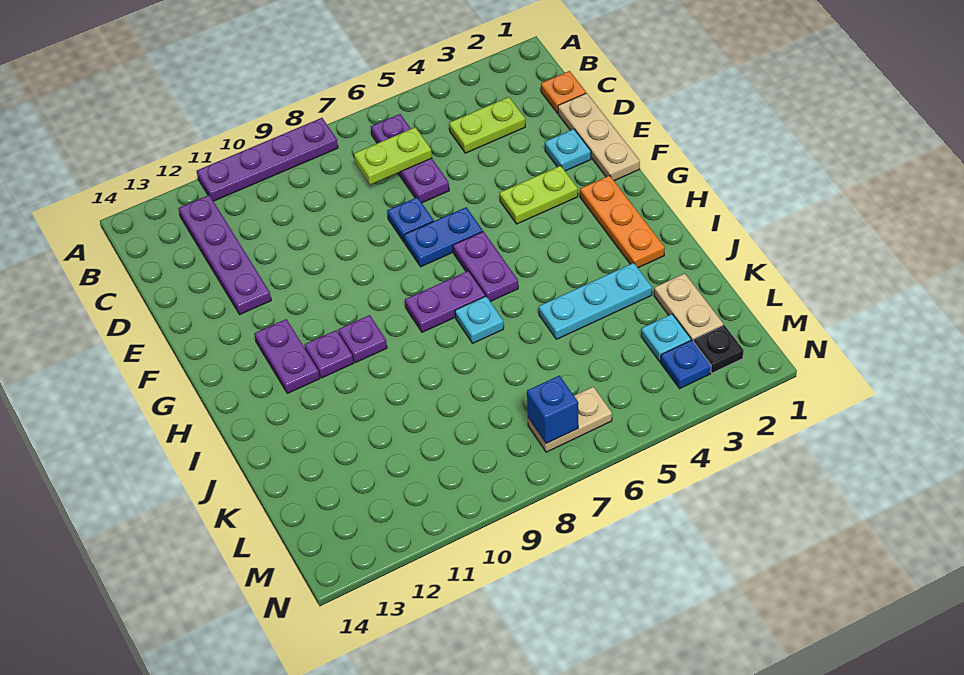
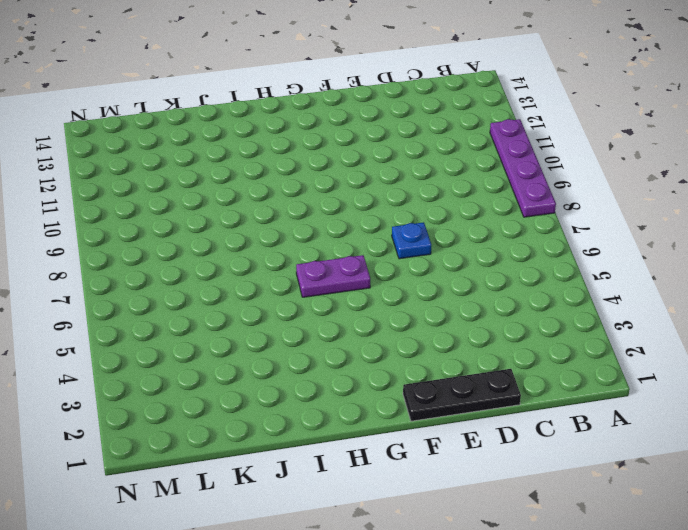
black plate D1:F1 level 1 -> tan plate D1:F1 level 1
none -> purple plate B6:D6 level 1
none -> purple plate B12:E12 level 1
none -> orange plate C1 level 1

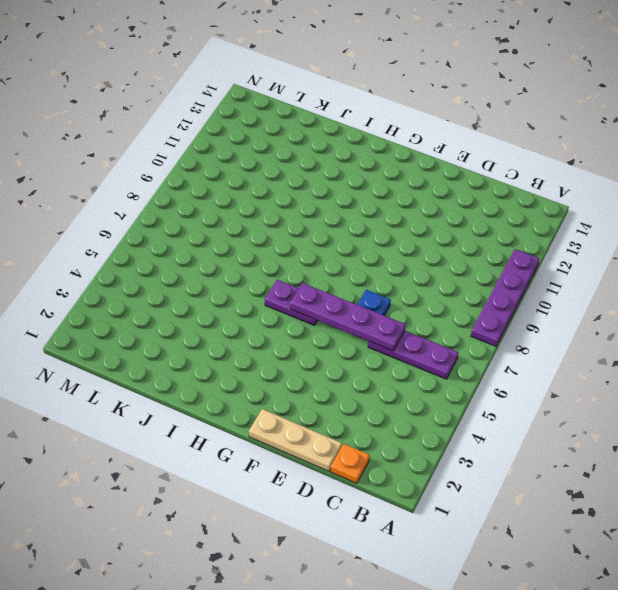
purple plate D6:G6 level 2 -> purple plate B12:E12 level 1
none -> lime plate C3:C4 level 1
none -> cyan plate E2 level 1
none -> lime plate F3:F4 level 1

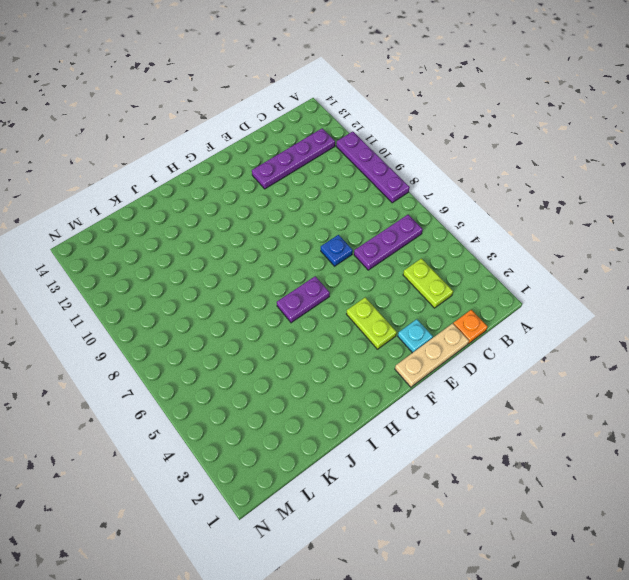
none -> blue plate F6:F7 level 1
none -> orange plate G2:I2 level 1
none -> purple plate G12:H12 level 1

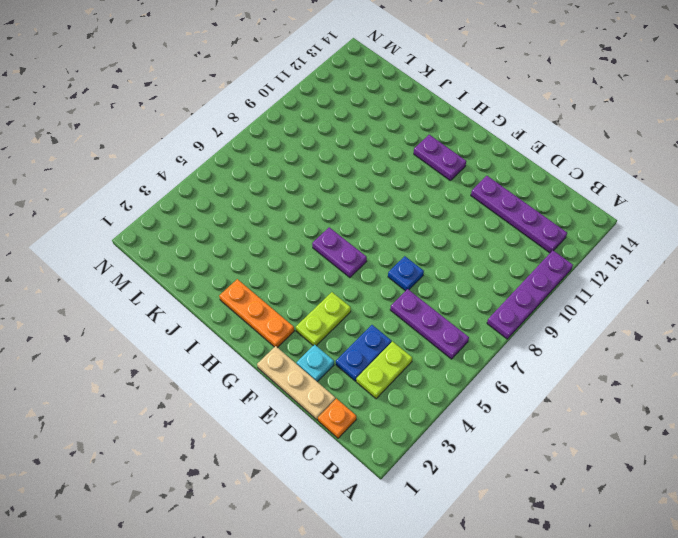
blue plate D3:D4 level 1 -> blue plate F6:F7 level 1
none -> purple plate H7:H8 level 1
none -> purple plate H10 level 1
none -> purple plate H11 level 1

